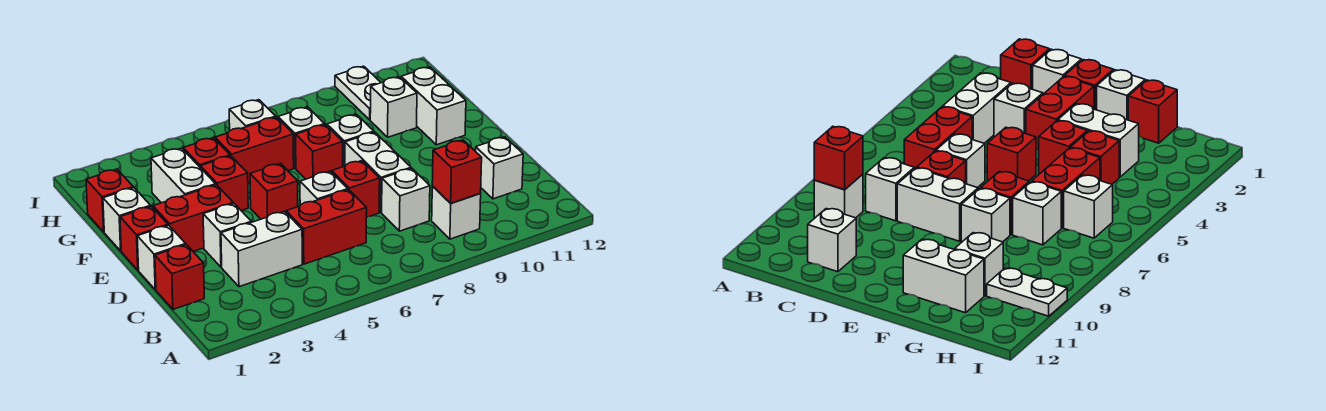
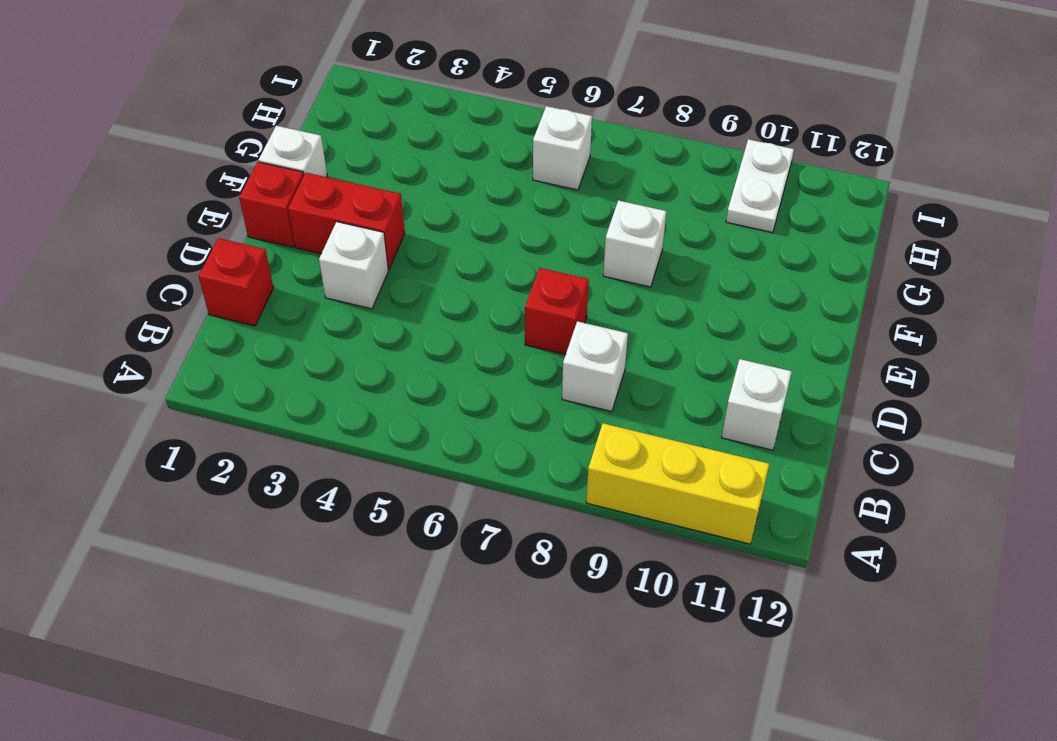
yellow brick A9:A11 level 1 -> none
none -> white brick B9 level 1
none -> white brick C3:C4 level 1
none -> red brick C5:C6 level 1

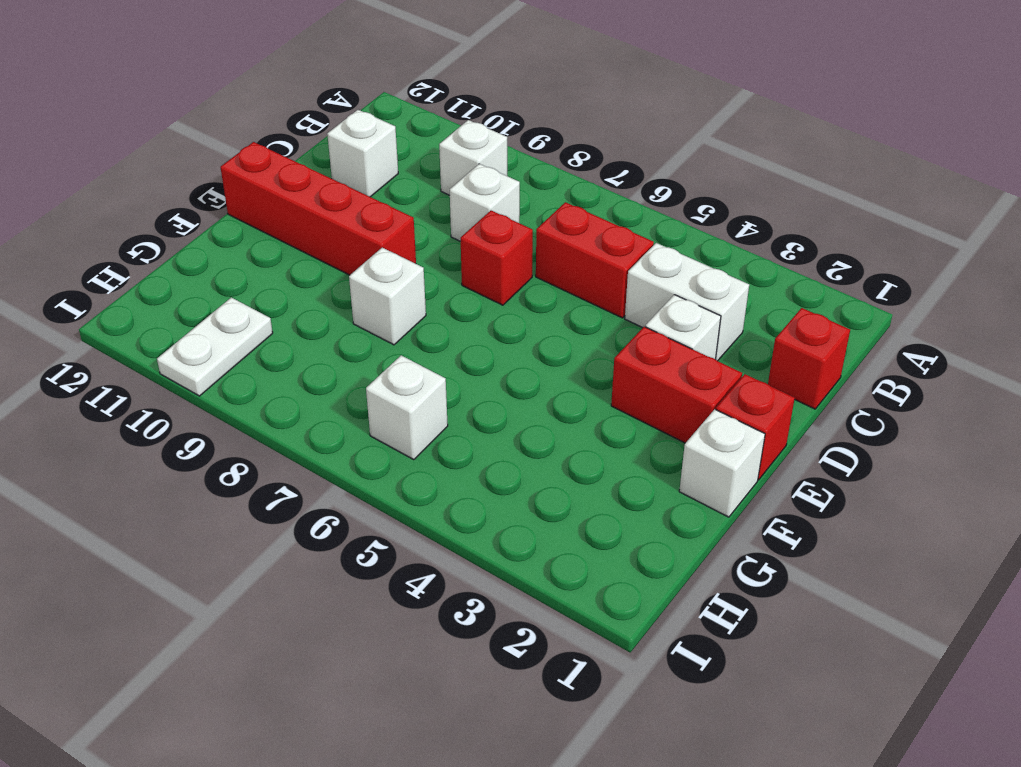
red brick E9:E12 level 1 -> none
none -> white brick D1 level 1
none -> white brick D6 level 1
none -> white brick D8:E8 level 1

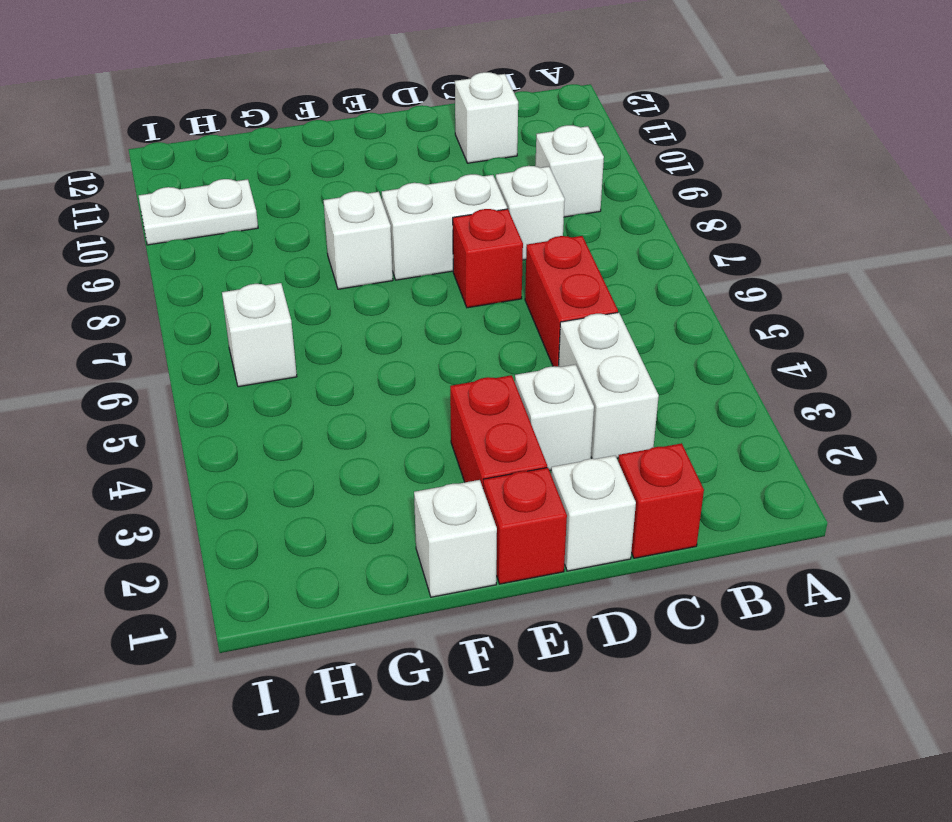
none -> white brick D6 level 1
none -> red brick E5 level 1
none -> white brick F3:G3 level 1

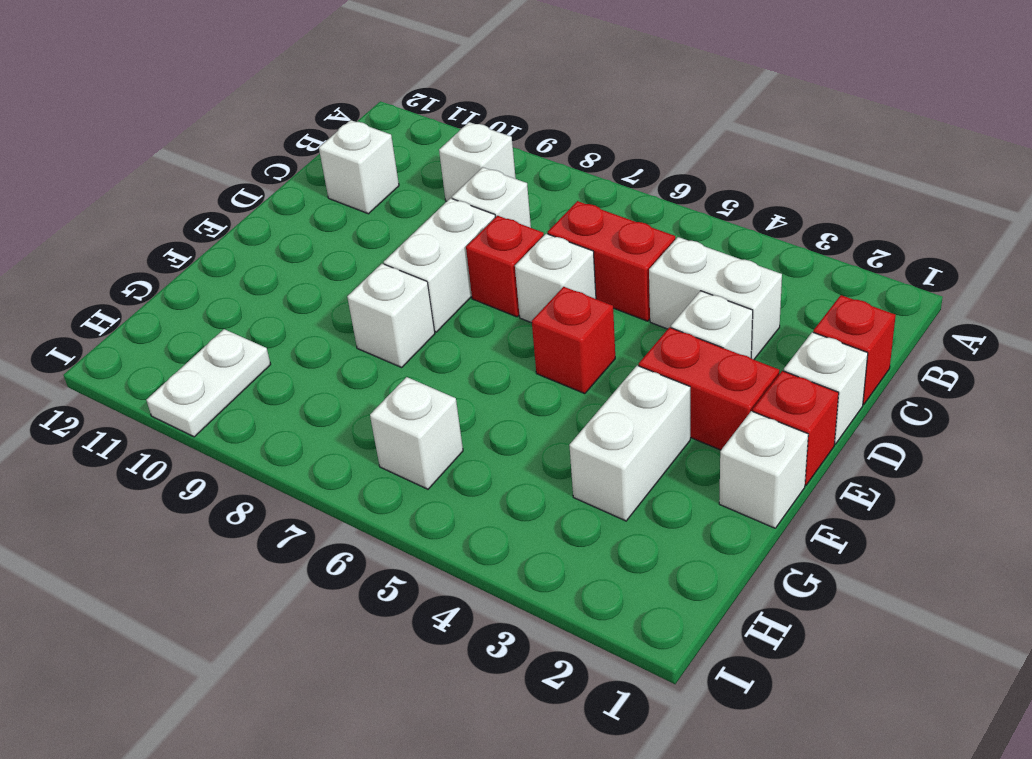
none -> red brick F4 level 1
none -> red brick F7 level 1
none -> white brick F11:G11 level 1

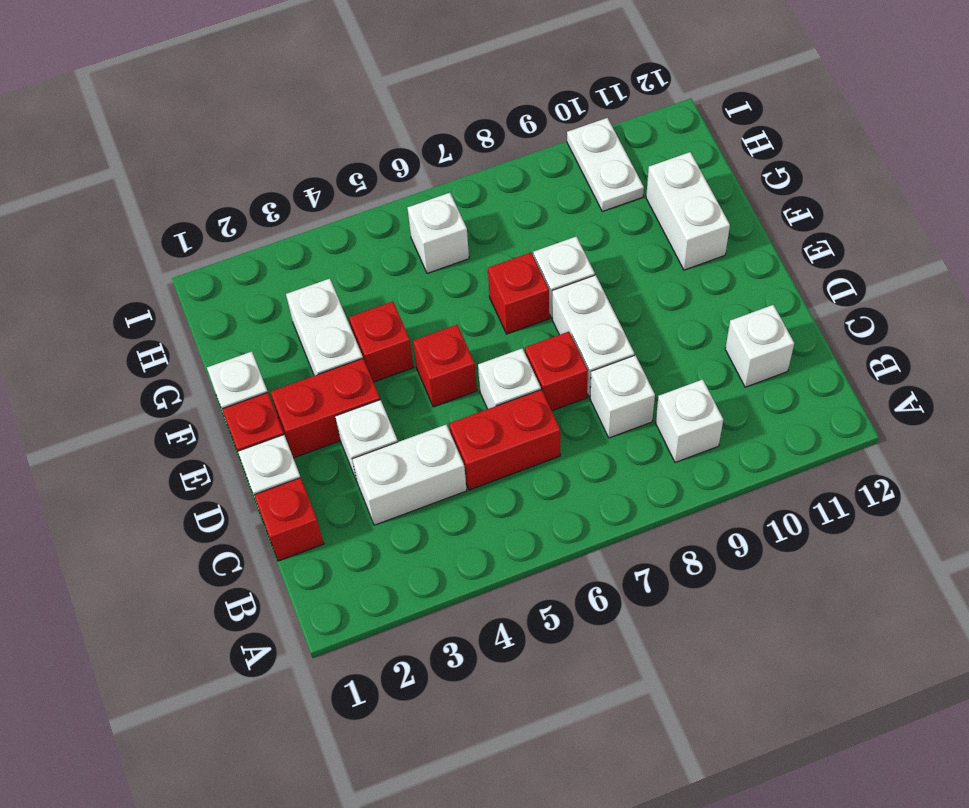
none -> red brick G1 level 1
none -> red brick G4 level 1
none -> red brick G5:G6 level 1

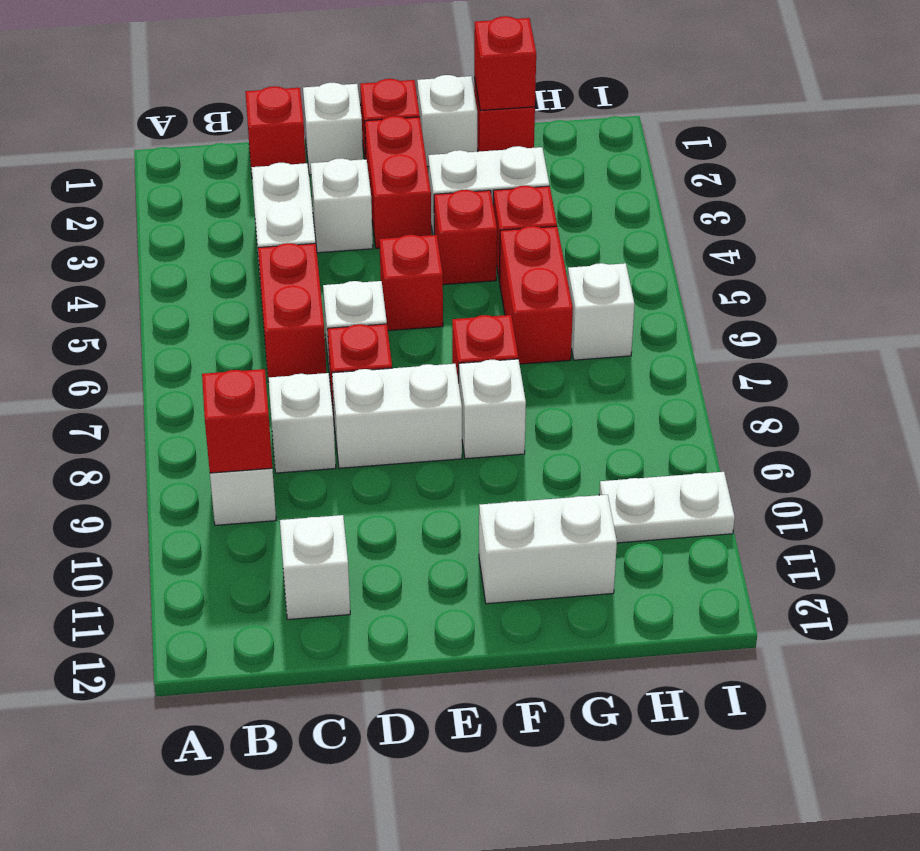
red brick G1 level 2 -> none
none -> white brick G7 level 1
none -> white brick G10 level 1

